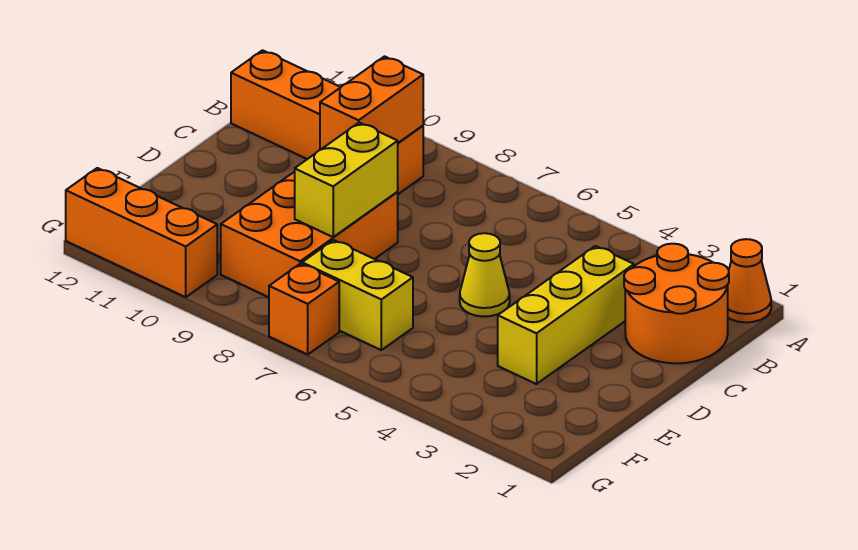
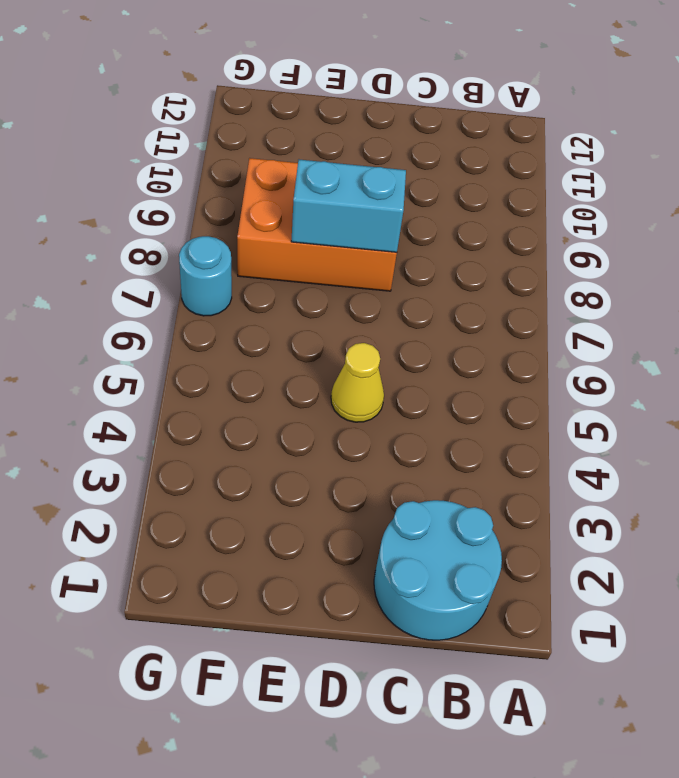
cyan round brick B1:C2 level 1 -> orange round brick B1:C2 level 1
cyan brick D8:E8 level 2 -> yellow brick D8:E8 level 2
cyan round brick G7 level 1 -> orange brick G7 level 1
none -> orange cone A1 level 1
none -> orange brick B9:B12 level 1

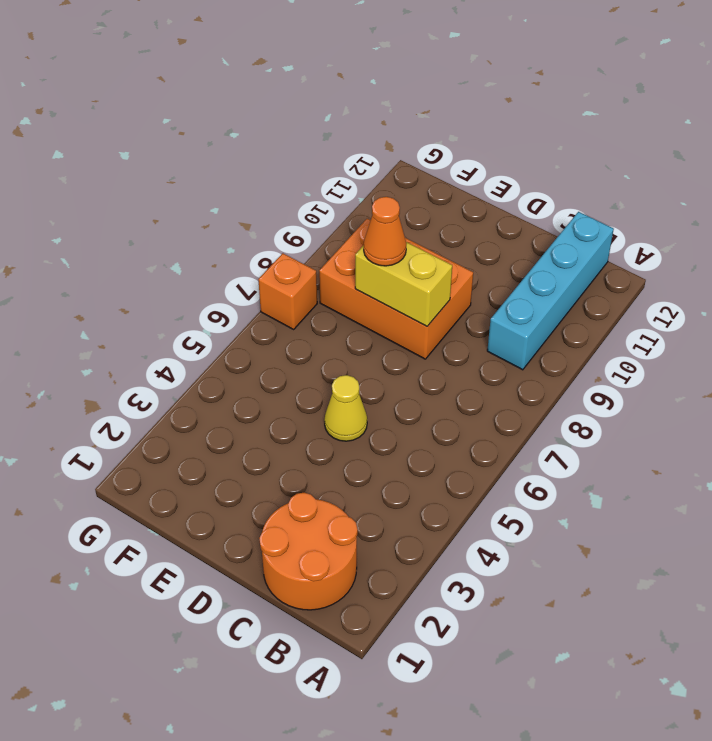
cyan brick B9:B12 level 1 -> orange brick B9:B12 level 1
orange cone E8 level 3 -> orange cone A1 level 1
none -> yellow brick C3:E3 level 1
none -> yellow brick F6:F7 level 1

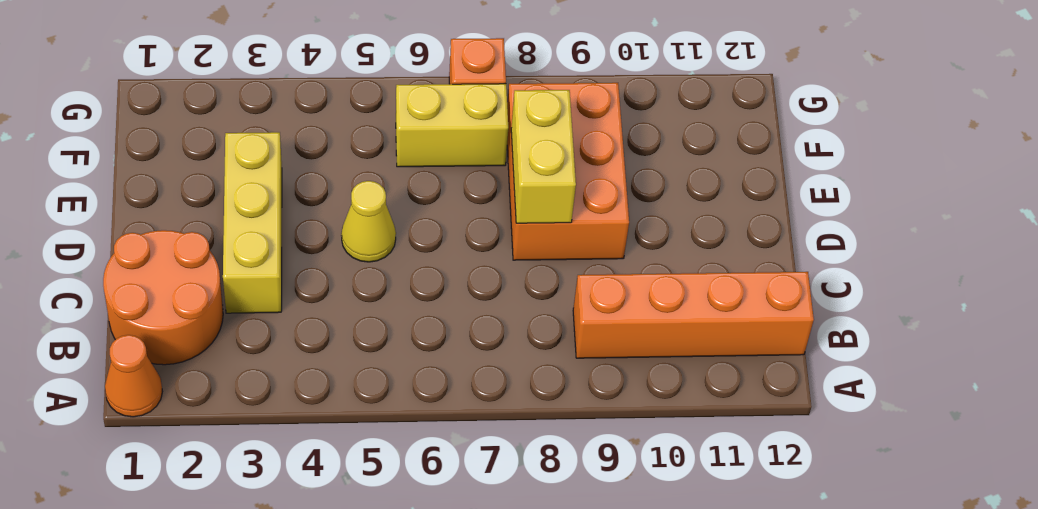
none -> orange brick G10:G12 level 1
none -> orange brick B9:C9 level 2

